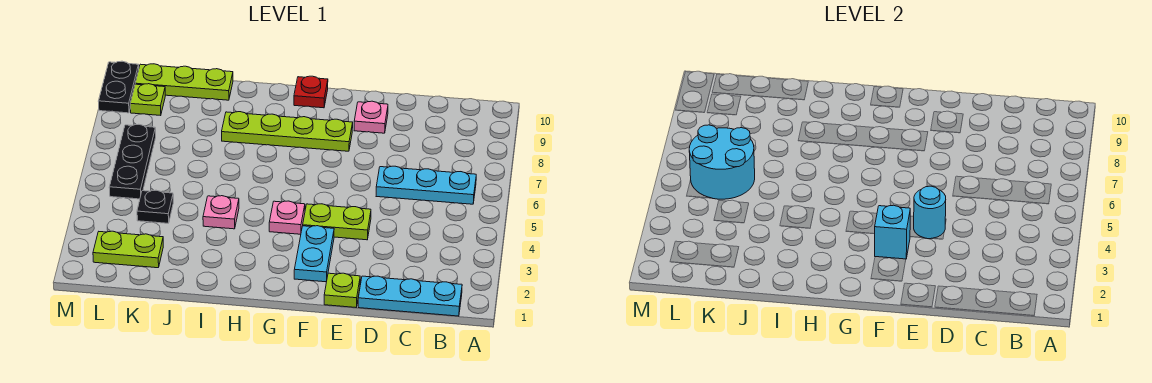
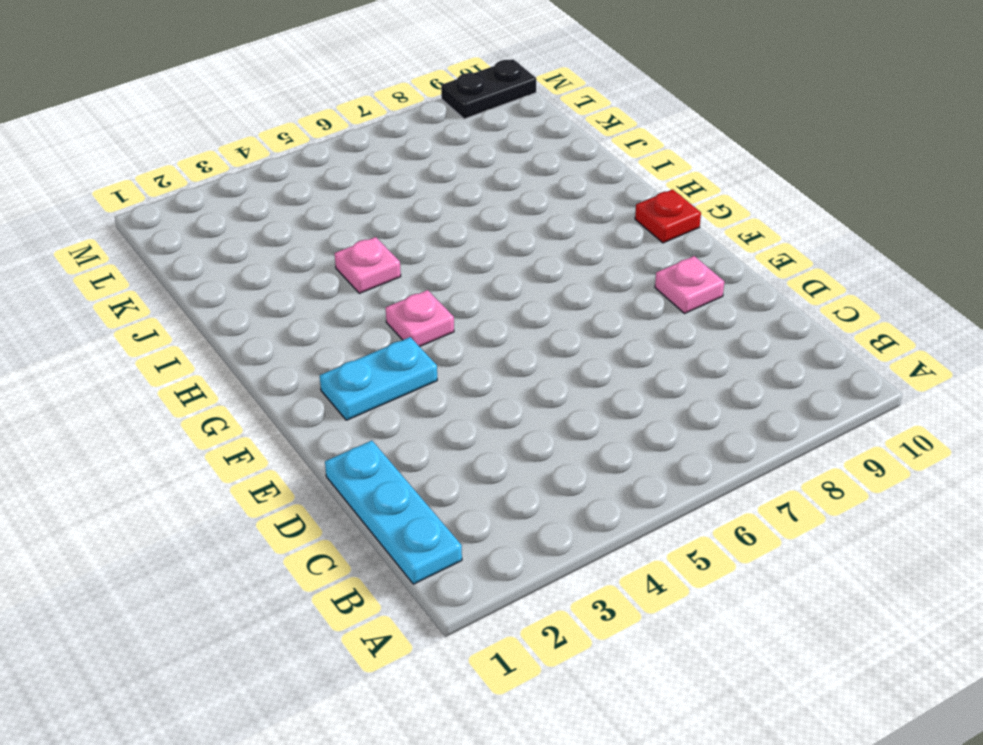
none -> cyan plate B6:D6 level 1
none -> lime plate E1 level 1
none -> lime plate E4:F4 level 1

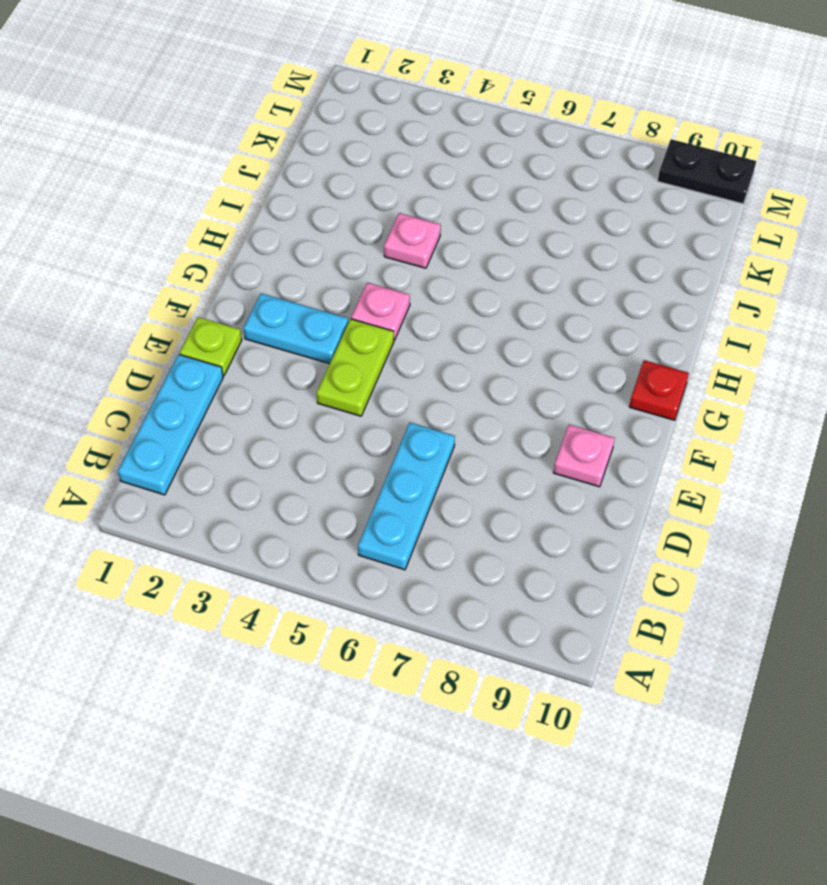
none -> lime plate F8:I8 level 1
none -> lime plate J10:L10 level 1
none -> lime plate K2:L2 level 1

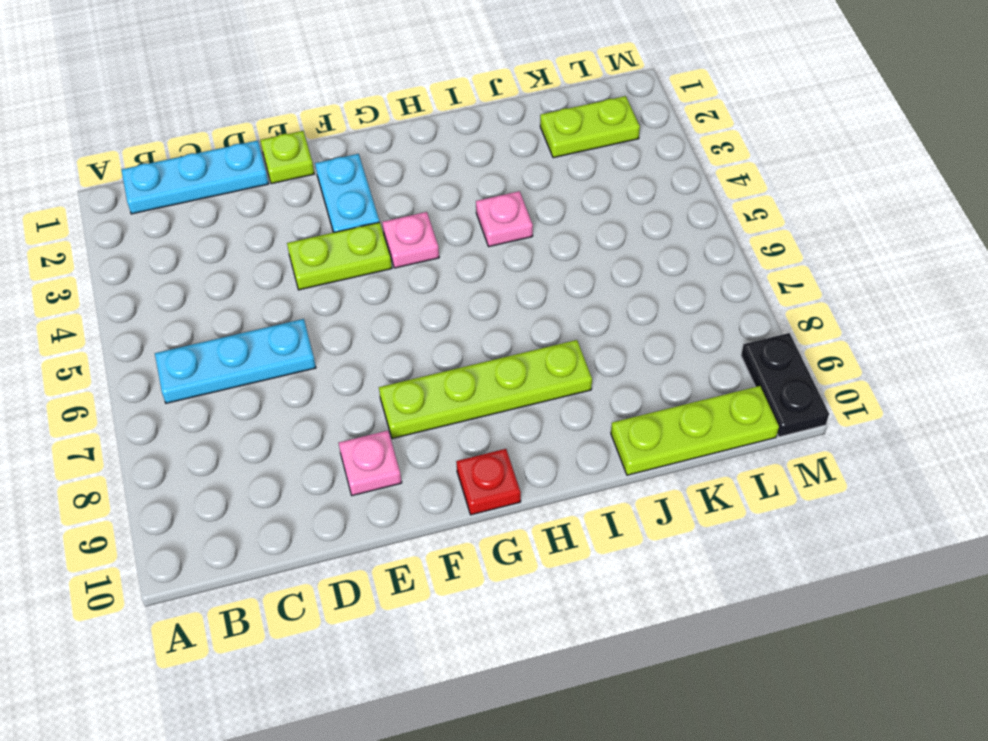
none -> black plate K4 level 1
none -> black plate L5:L7 level 1
none -> lime plate L9 level 1

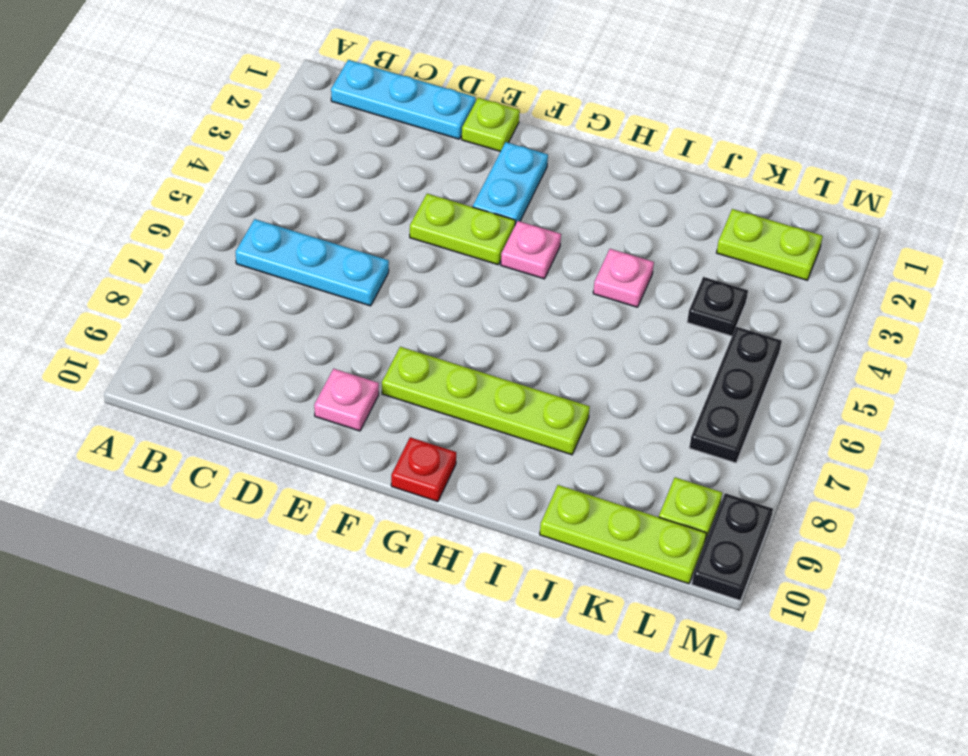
none -> cyan round brick E4 level 2
none -> cyan brick F3 level 2
none -> cyan round brick K5:L6 level 2

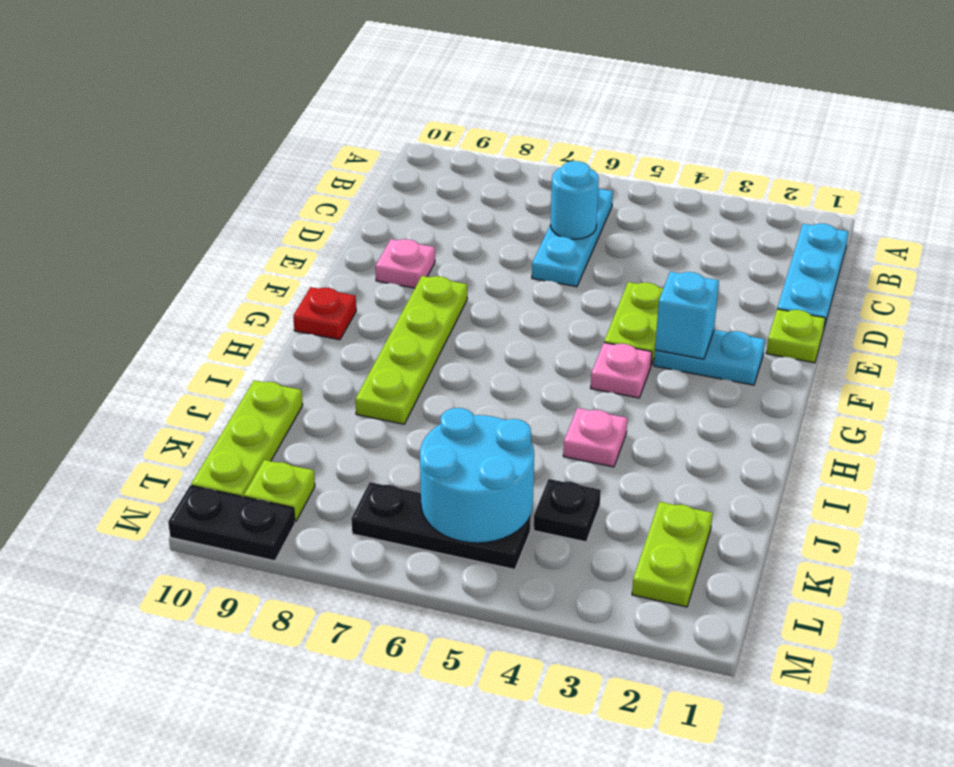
cyan round brick C6 level 2 -> cyan round brick E4 level 2

